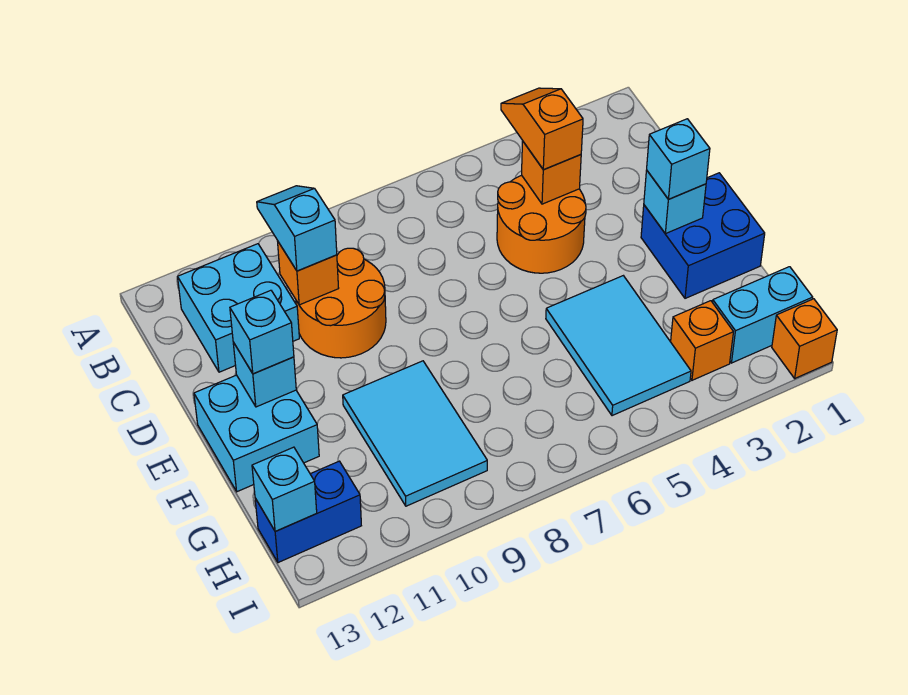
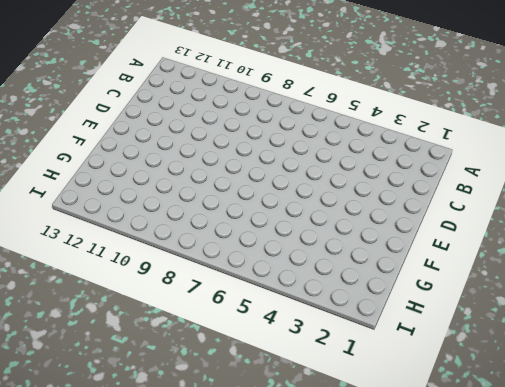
none -> cyan brick B11:C12 level 1
none -> orange round brick C4:D5 level 1
none -> orange round brick C9:D10 level 1

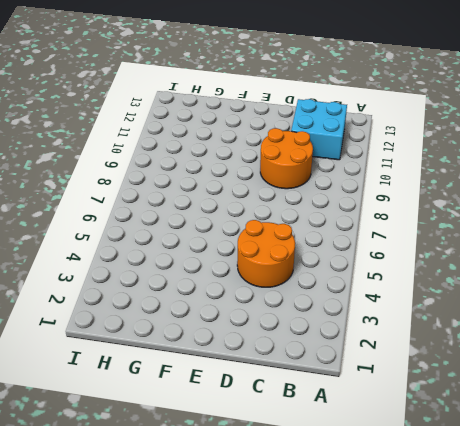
none -> blue brick E1:F2 level 1
none -> cyan brick E12:F13 level 1
none -> cyan tile F4:H5 level 1

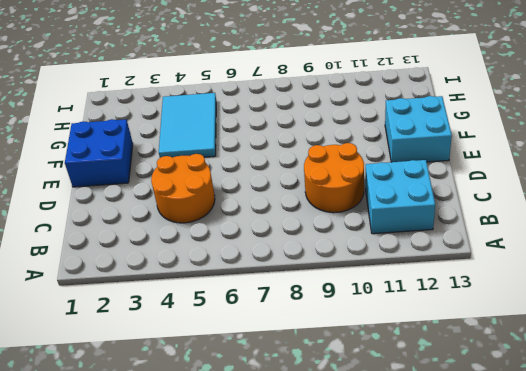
none -> cyan tile F9:H10 level 1
none -> cyan brick H1:H2 level 1
none -> orange brick H3 level 1

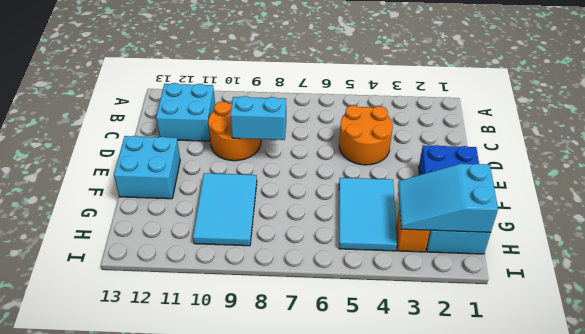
cyan brick D8:D9 level 2 -> none
cyan slope G1:H3 level 2 top 1 -> none
none -> blue brick H12:H13 level 1
none -> orange brick I1 level 1
none -> orange brick C4 level 2

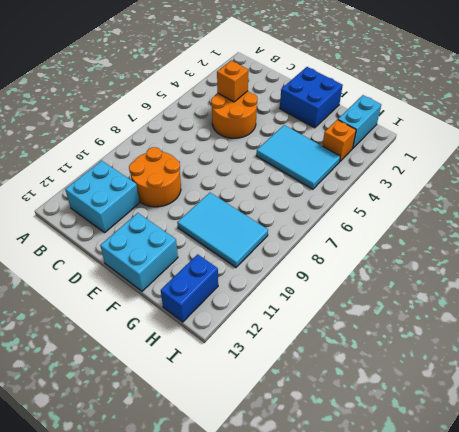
none -> orange brick I1 level 1
none -> orange brick C10 level 2
none -> cyan brick E2 level 2

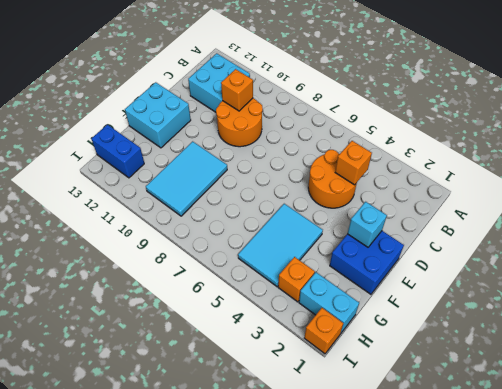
none -> cyan brick E12 level 2
none -> cyan brick H13 level 2
none -> orange slope B4:C4 level 3 top C

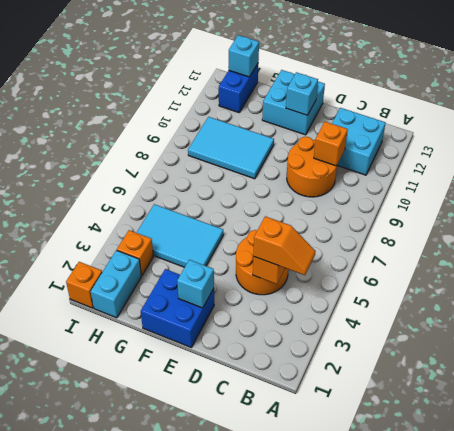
none -> cyan slope B10:C10 level 3 top C
none -> cyan brick E2 level 3
none -> cyan brick E12 level 3

